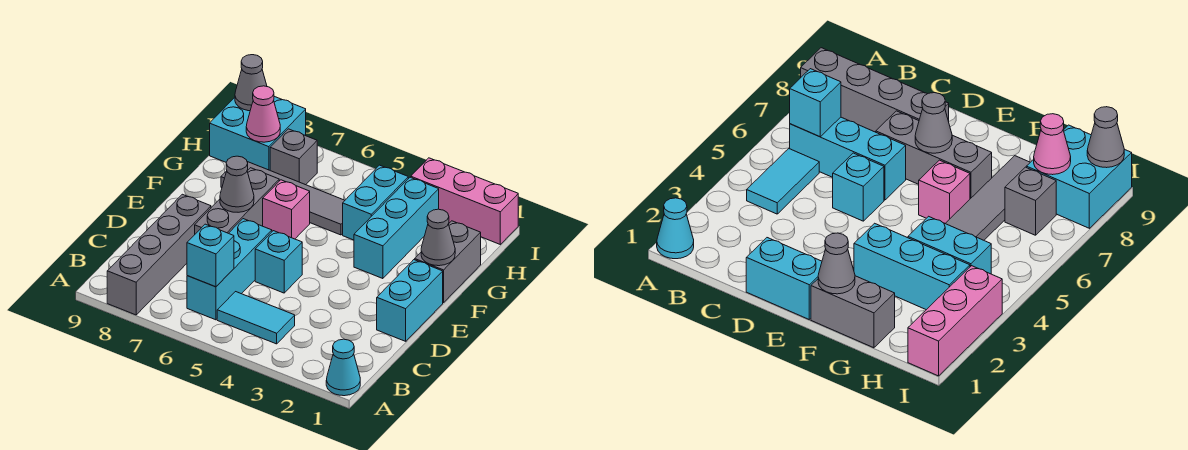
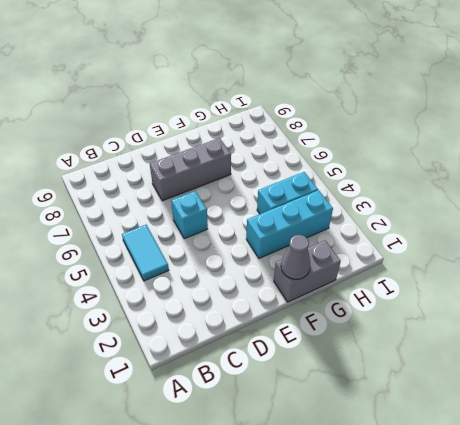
none -> cyan cone A1 level 1
none -> grey brick A8:D8 level 1
none -> cyan brick B6:D6 level 1

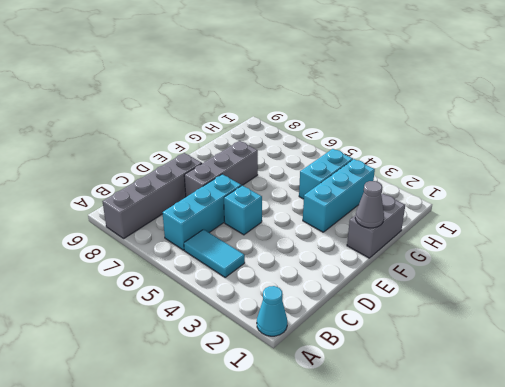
none -> cyan brick D1:E1 level 1
none -> pink brick F6 level 1
none -> grey tile G5:G8 level 1

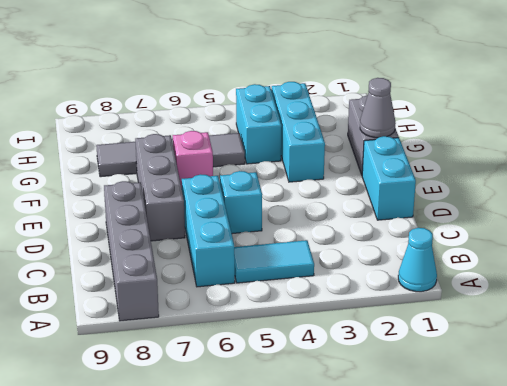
none -> grey brick H7 level 1
none -> cyan brick H8:I9 level 1
none -> pink brick I1:I3 level 1

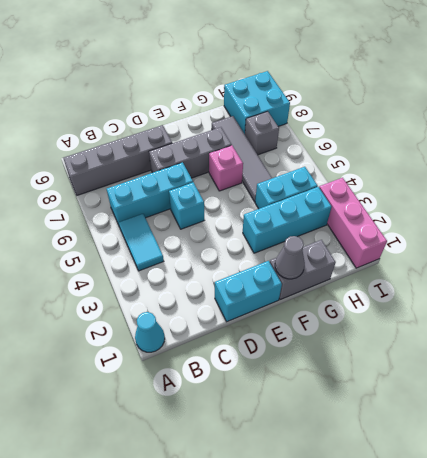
none -> cyan brick B6 level 2
none -> grey cone E7 level 2
none -> pink cone H8 level 2

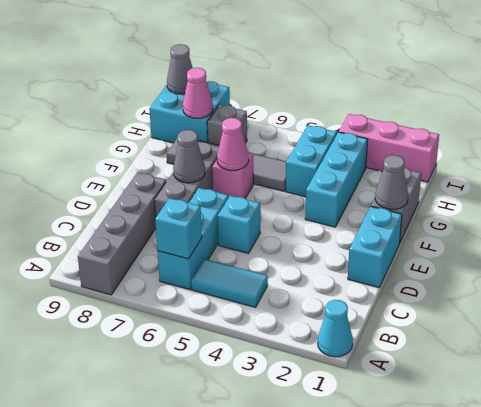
pink cone F6 level 2 -> none

